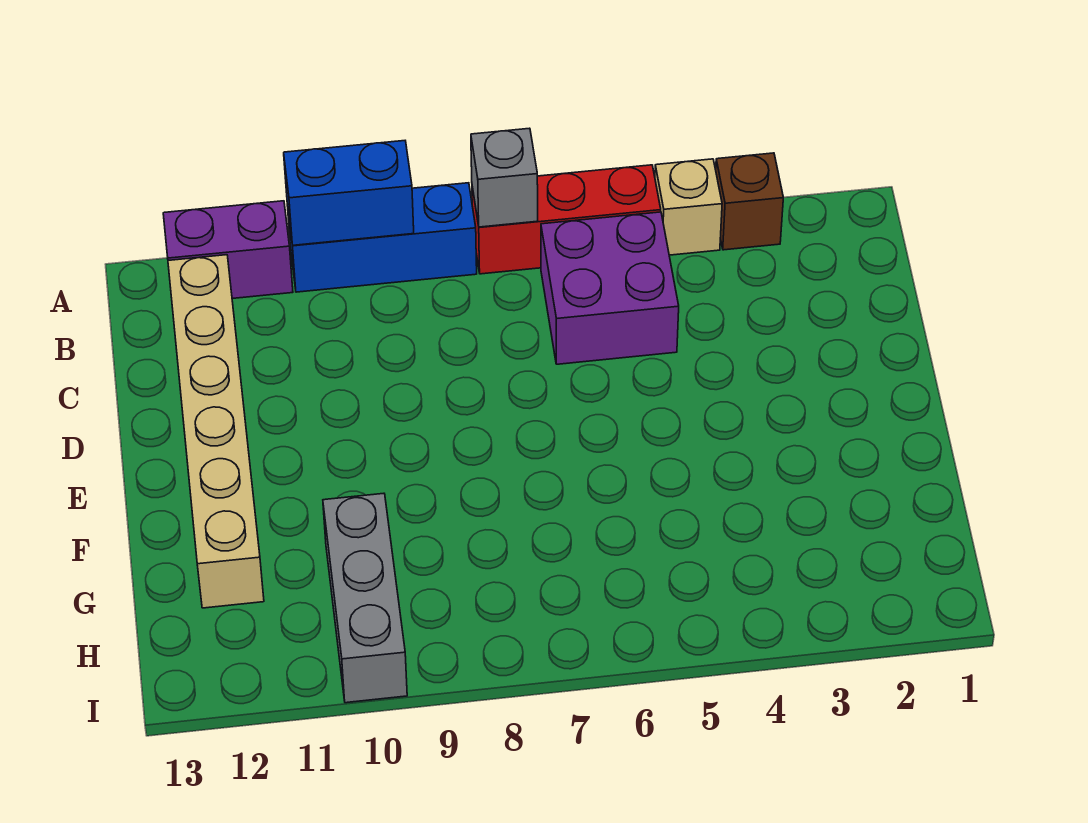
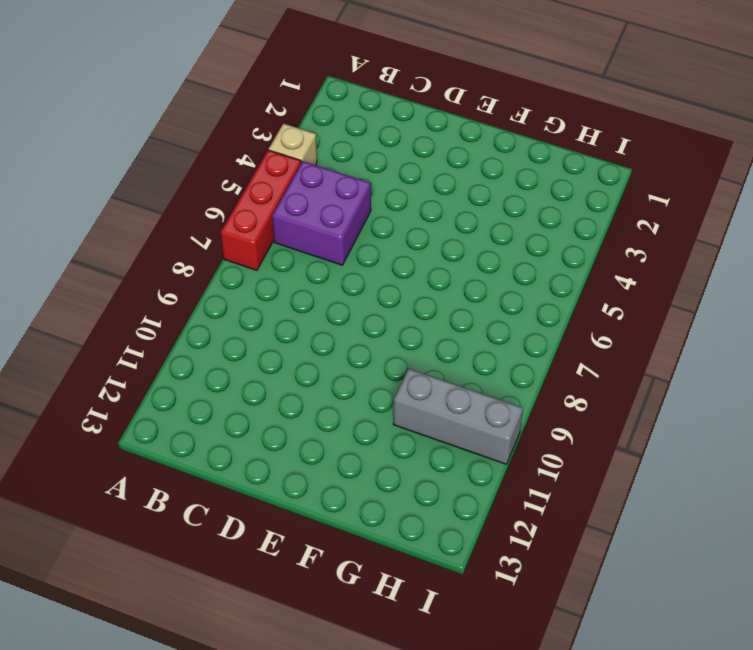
none -> brown brick A3 level 1
none -> blue brick A8:A10 level 1

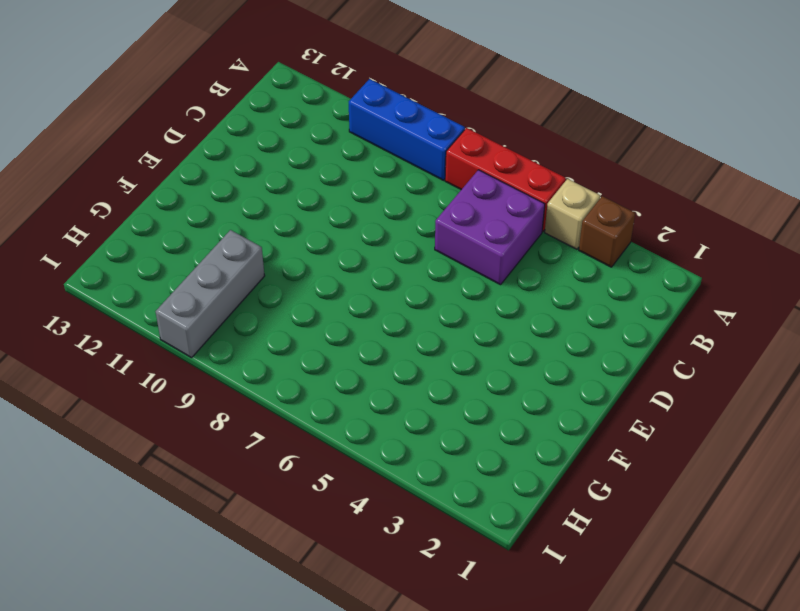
none -> purple brick A11:A12 level 1
none -> tan brick B12:G12 level 1

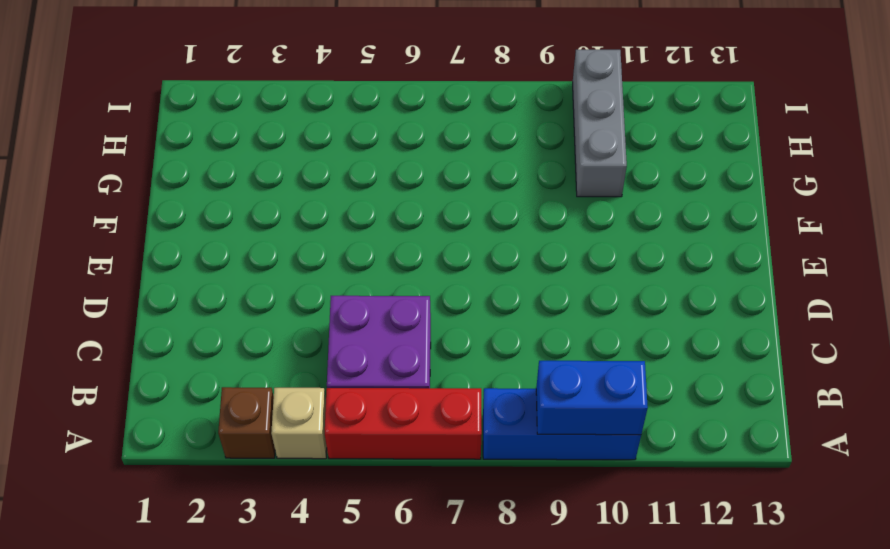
none -> purple brick A11:A12 level 1
none -> tan brick B12:G12 level 1

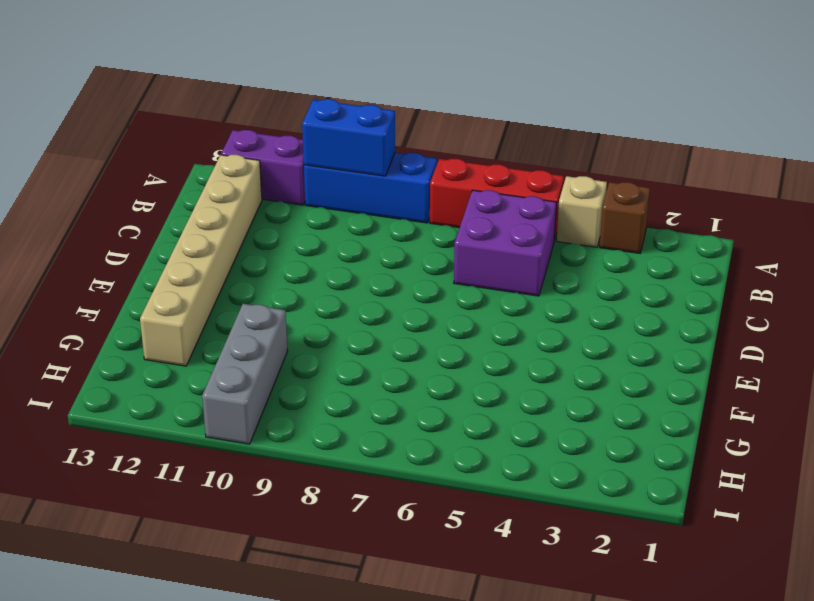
none -> grey brick A7 level 2

